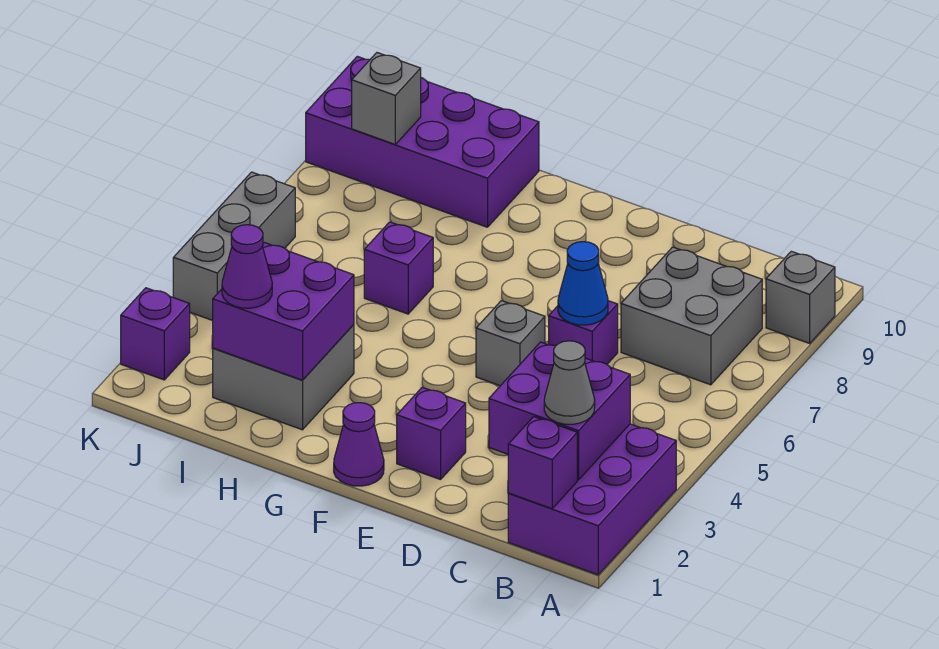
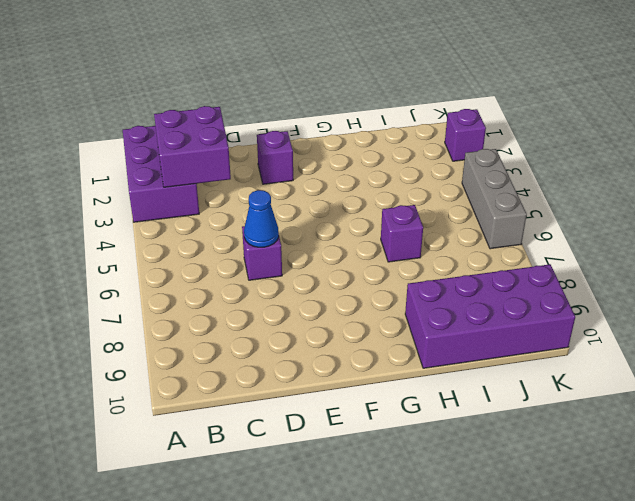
none -> grey brick A9 level 1
none -> grey brick B7:C8 level 1
none -> grey brick E5 level 1

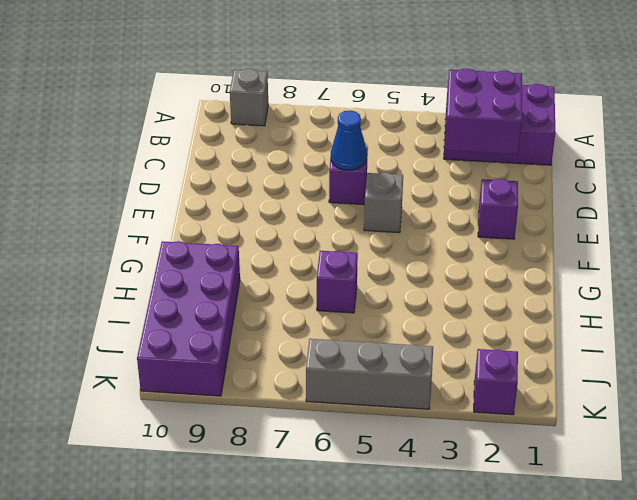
none -> grey brick B7:C8 level 1
none -> purple cone F1 level 1
none -> grey brick H2:I3 level 1

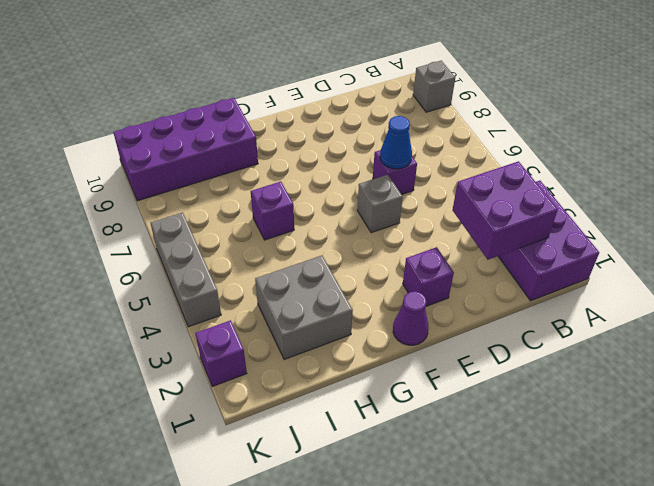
none -> grey brick B7:C8 level 1
none -> purple brick B1 level 2
none -> purple brick H2:I3 level 2

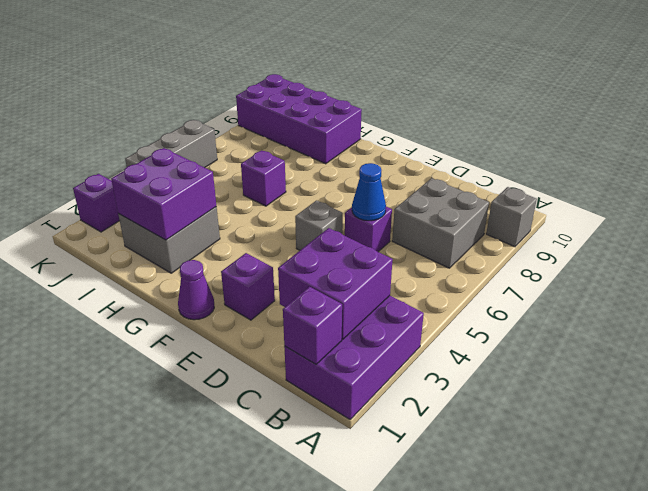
none -> grey brick J9 level 2
none -> grey cone B2 level 3
none -> purple cone I2 level 3

